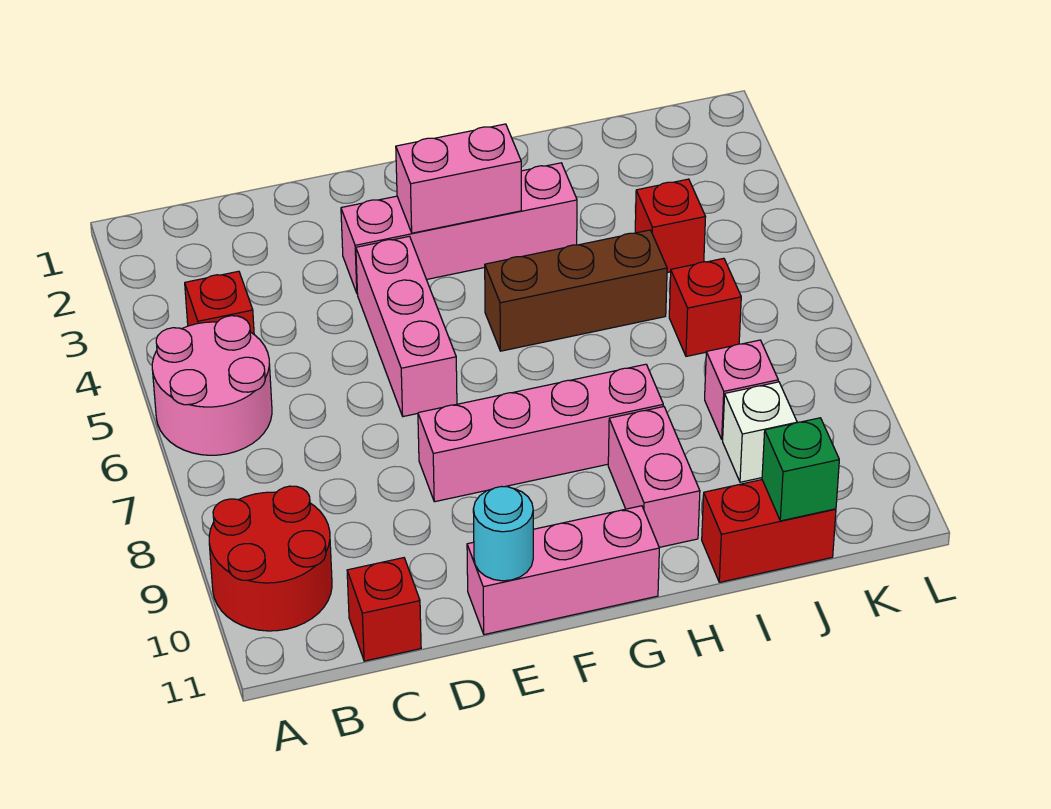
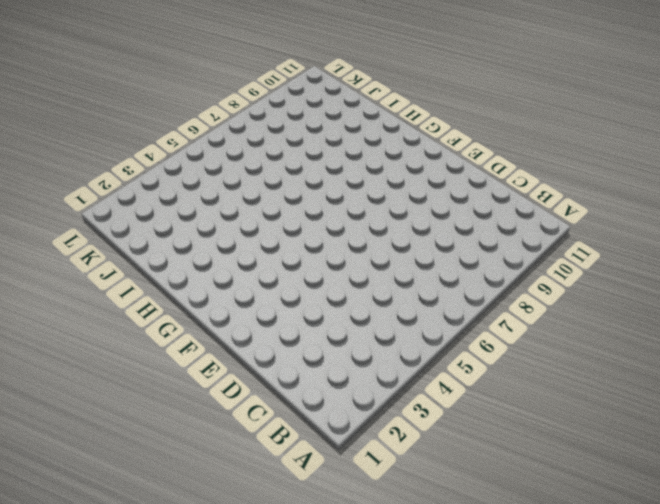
none -> pink round brick A5:B6 level 1
none -> red round brick A9:B10 level 1
none -> red brick B4 level 1

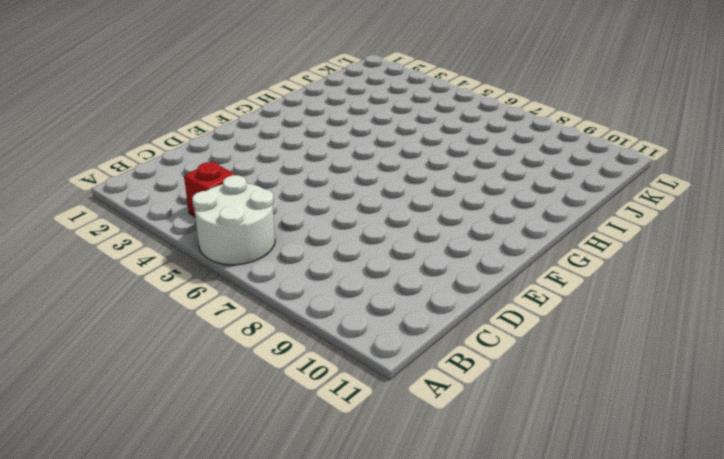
white round brick A5:B6 level 1 -> pink round brick A5:B6 level 1
none -> red round brick A9:B10 level 1
none -> red brick C11 level 1
none -> pink brick E3:H3 level 1

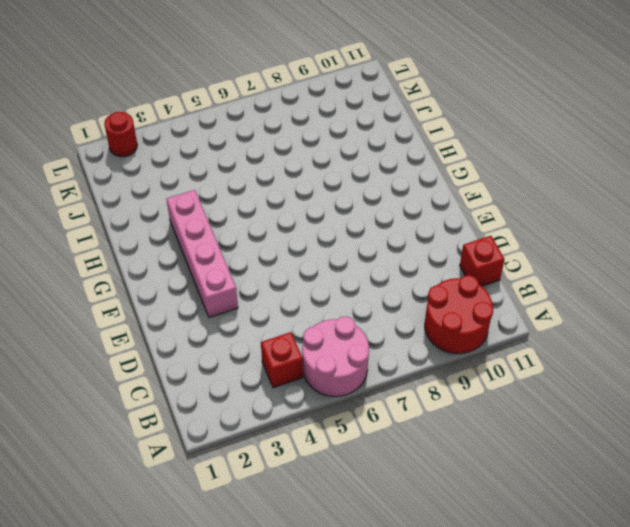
red round brick L2 level 1 -> none
none -> pink brick E4:E6 level 1
none -> pink brick E8:H8 level 1
none -> pink brick E11:G11 level 1

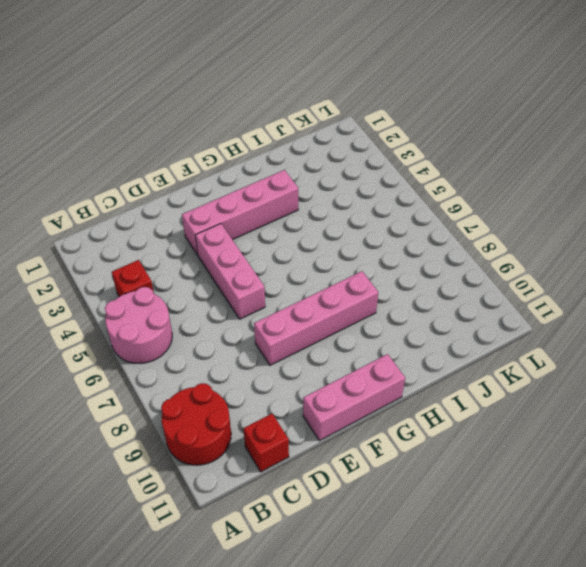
none -> brown brick G5:I5 level 1
none -> pink brick H9:H10 level 1
none -> red brick I11:J11 level 1

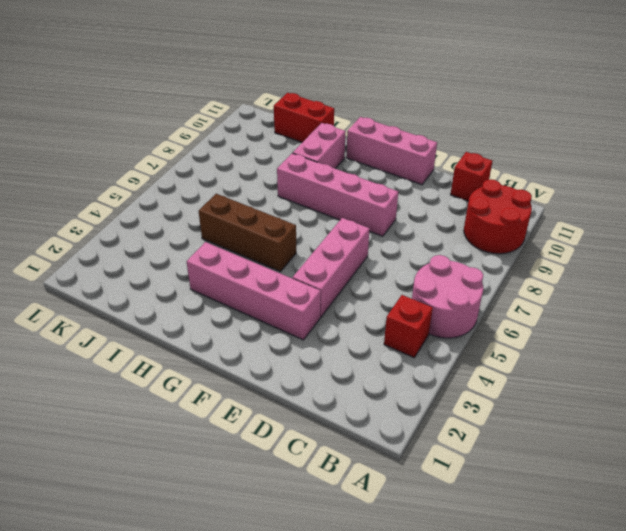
none -> red brick J4 level 1
none -> red brick J6 level 1
none -> pink brick J8 level 1

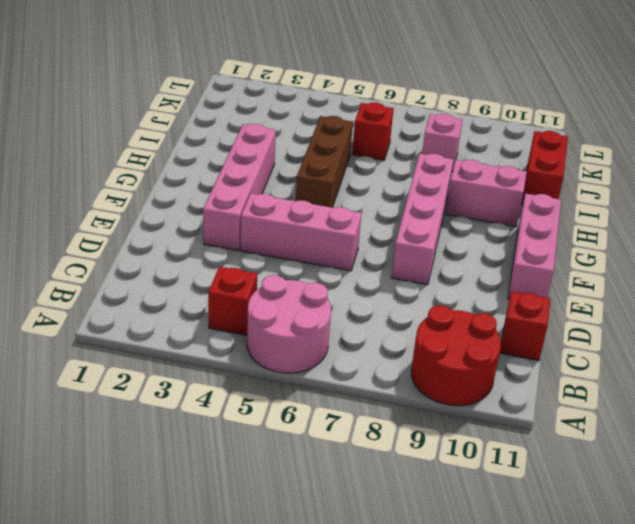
none -> red brick J4 level 1
none -> white brick J9 level 1
none -> cyan round brick E11 level 2

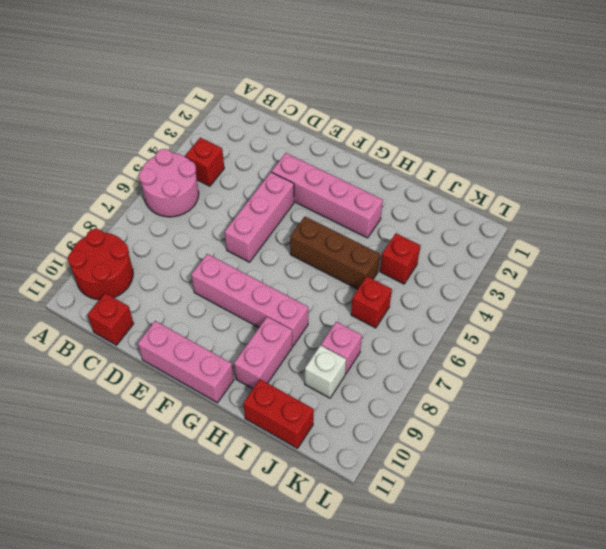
none -> cyan round brick E11 level 2
none -> pink brick F3:G3 level 2
none -> green brick J11 level 2

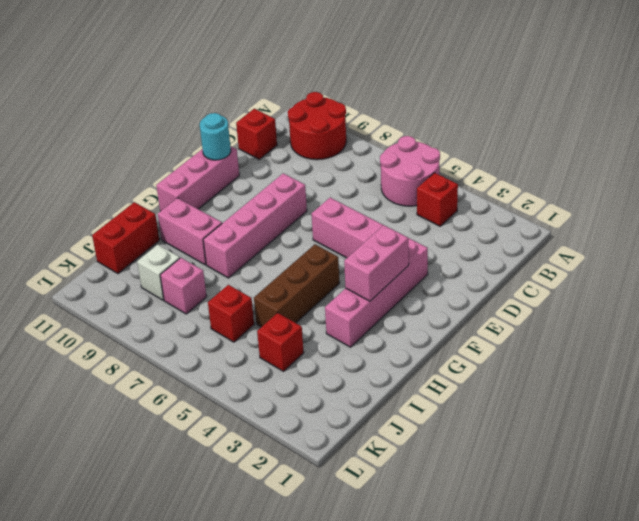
none -> green brick J11 level 2

